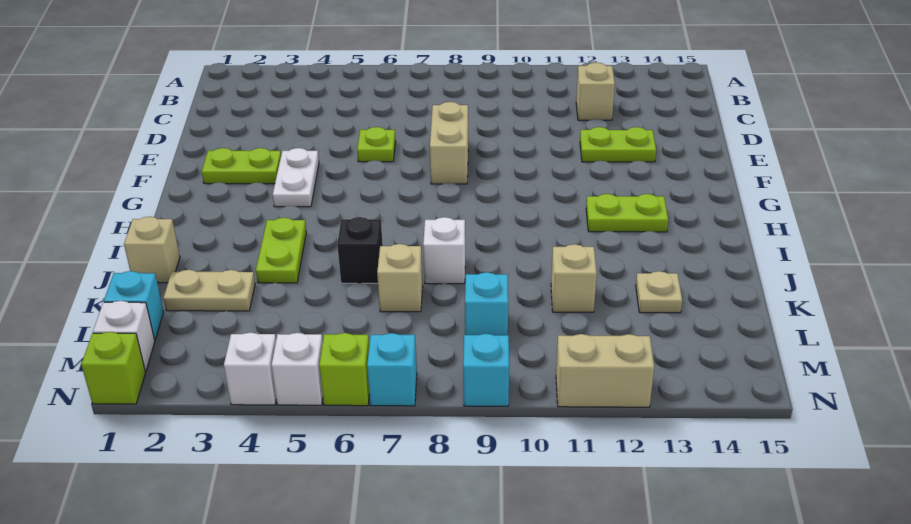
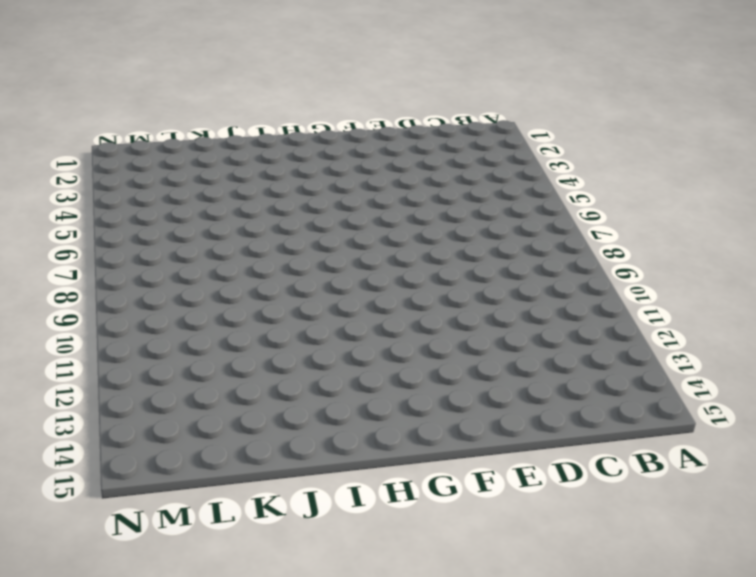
none -> tan brick C12 level 1
none -> lime plate E6 level 1
none -> tan brick E8:F8 level 1

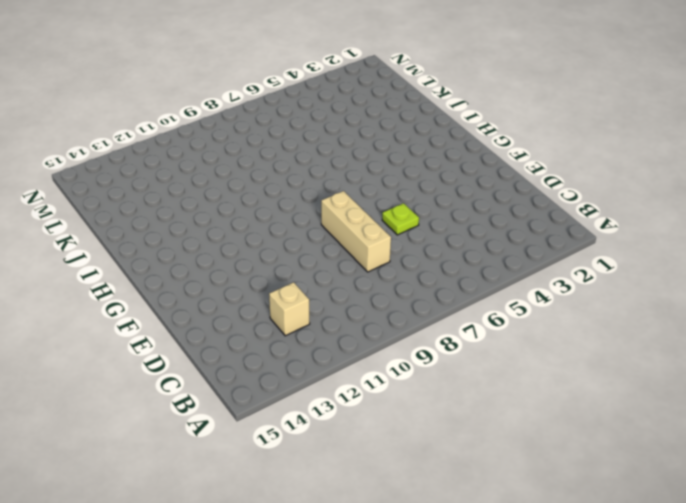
tan brick D8:F8 level 1 -> tan brick E8:F8 level 1
none -> lime plate E12:E13 level 1
none -> lime plate F2:F3 level 1
none -> white plate F4:G4 level 1

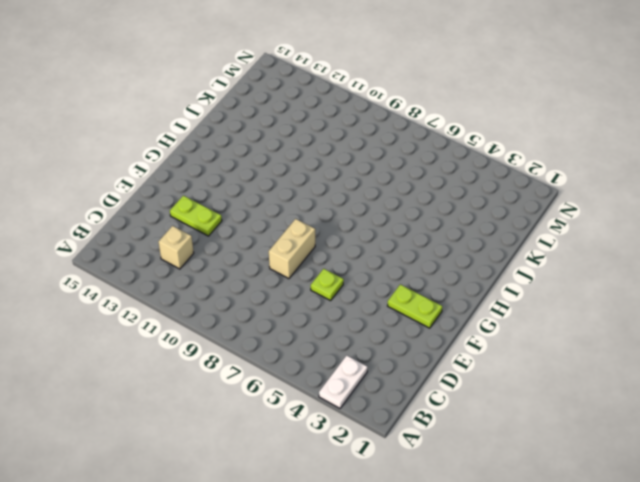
white plate A3:B3 level 1 -> white plate F4:G4 level 1
none -> lime plate H12:H13 level 1
none -> lime plate I4:J4 level 1
none -> tan brick J1 level 1

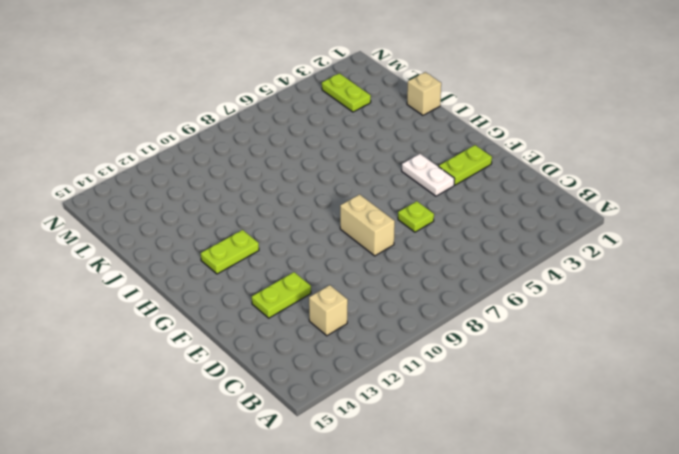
lime plate L3:M3 level 1 -> lime plate I4:J4 level 1
none -> black brick J6 level 1
none -> white brick J8 level 1
none -> tan plate K2:K3 level 1

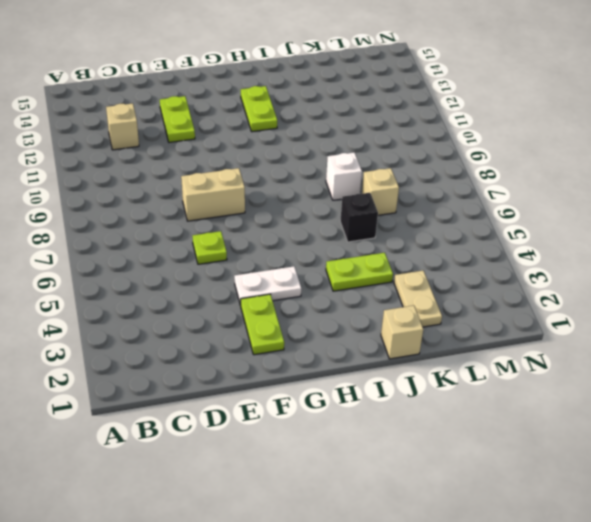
none -> tan brick K11 level 1
none -> tan plate K13 level 1
none -> cyan brick L1 level 1

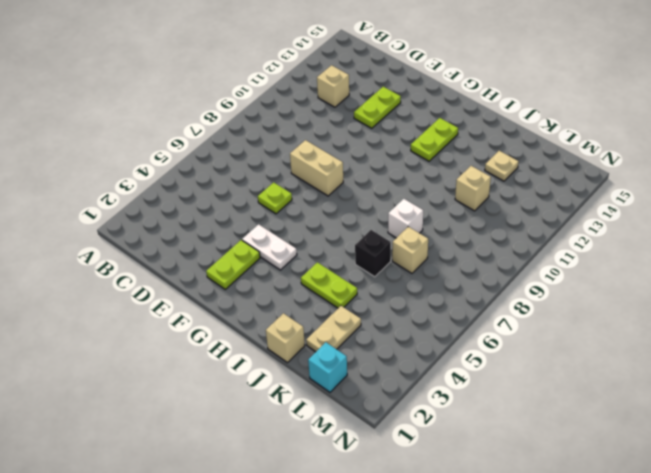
none -> cyan brick L9 level 1
none -> white brick M1 level 1
none -> lime brick N1 level 1

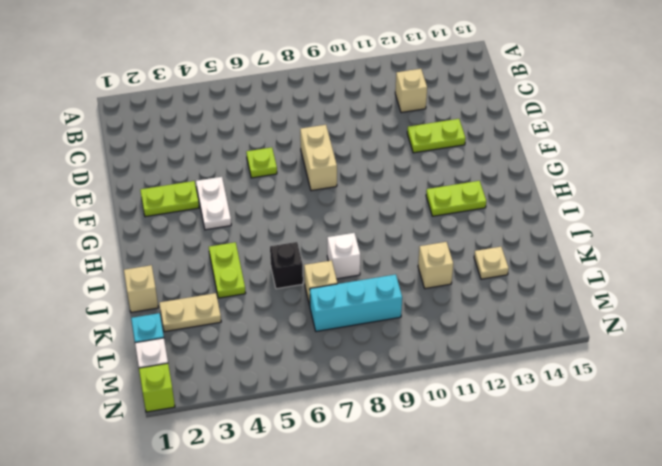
cyan brick L7:L9 level 1 -> cyan brick L9 level 1
none -> white brick N4 level 1
none -> white brick N5 level 1
none -> lime brick N6 level 1

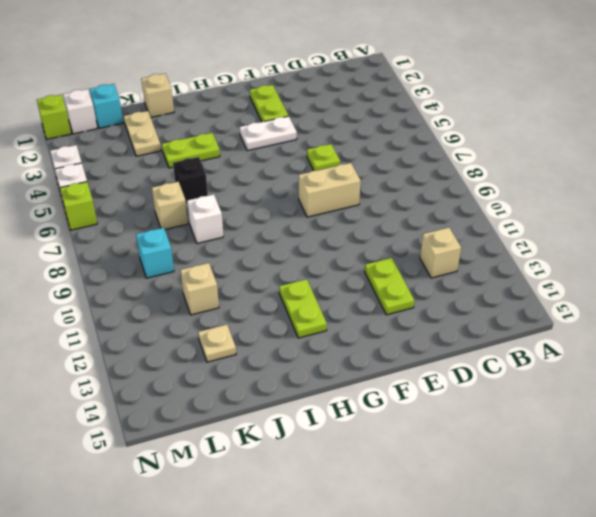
none -> cyan brick N7 level 1
none -> cyan brick N9 level 1
none -> tan brick N11:N12 level 1

